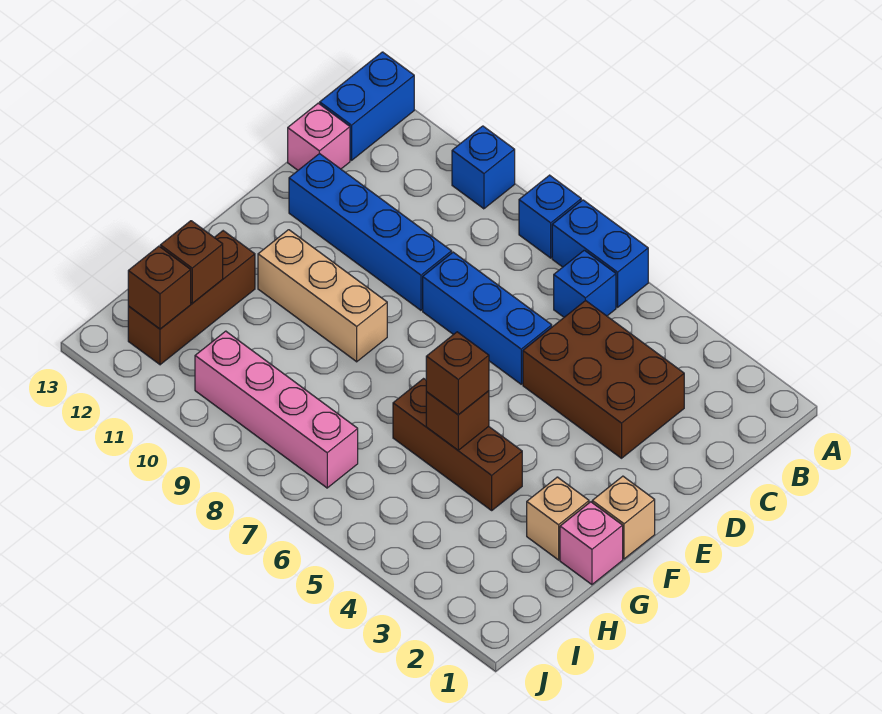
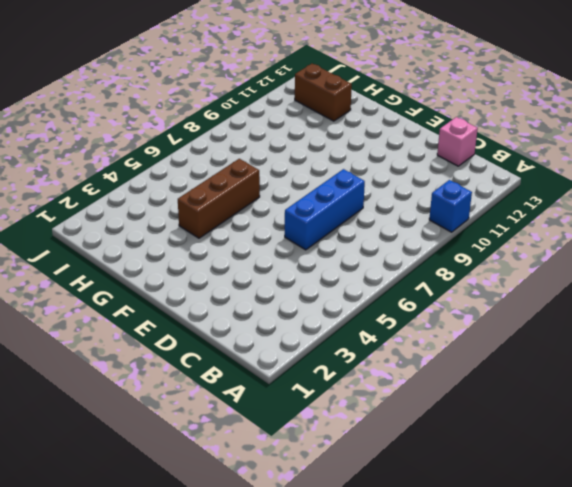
brown brick H12:I12 level 1 -> brown brick G12:I12 level 1
none -> blue brick A6:A7 level 1
none -> blue brick A8 level 1
none -> blue brick A13:B13 level 1

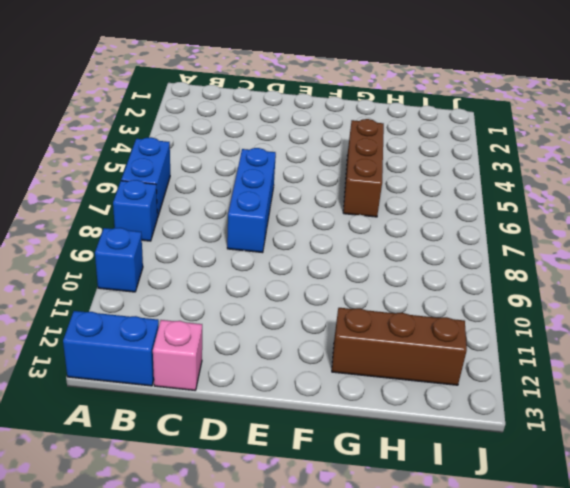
none -> blue brick B6 level 1
none -> brown brick C3:D5 level 1
none -> blue brick D9:D12 level 1

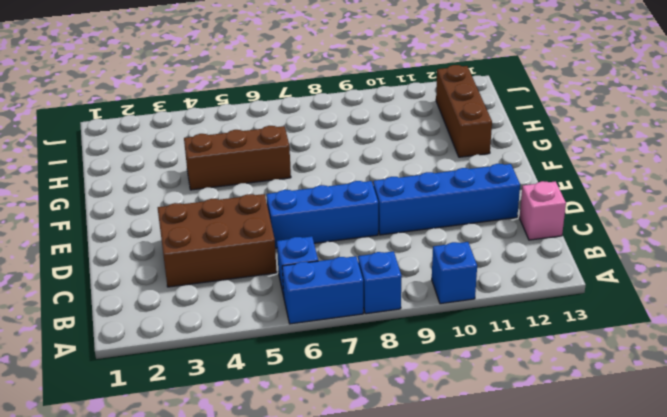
none -> blue brick A13:B13 level 1
none -> tan brick F1 level 1
none -> tan brick F9:F11 level 1

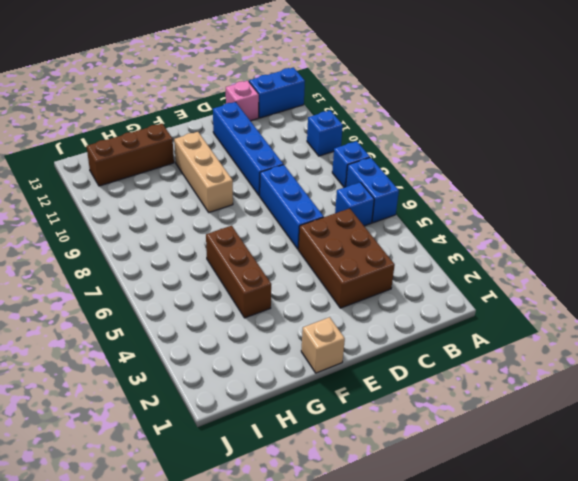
none -> pink brick G1 level 1
none -> tan brick G2 level 1
none -> pink brick I7:I10 level 1

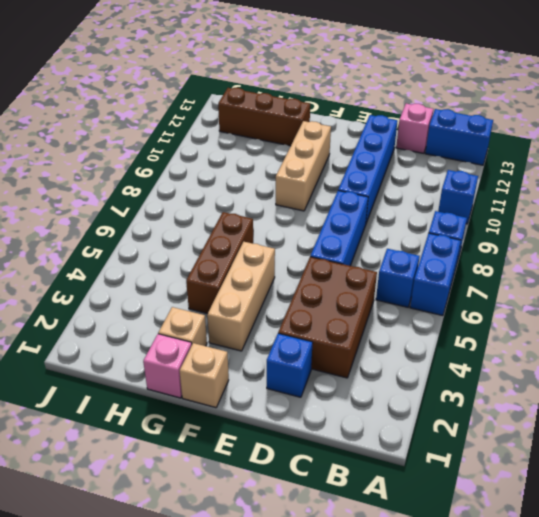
blue brick D2 level 1 -> none
tan brick F3:F5 level 1 -> none
none -> pink brick I7:I10 level 1
none -> brown brick G5 level 2
none -> brown brick H12 level 2

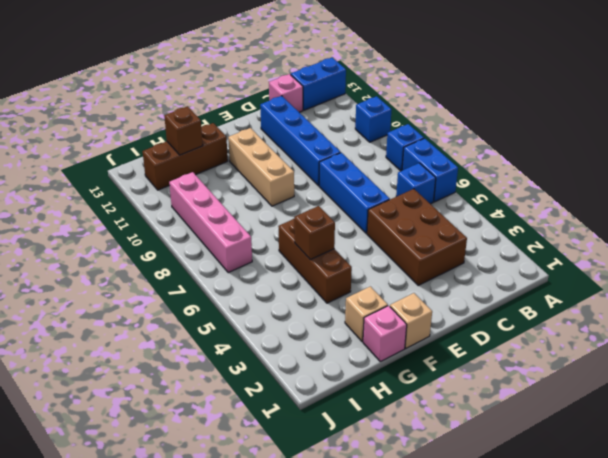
none -> brown brick I12 level 2
none -> brown brick G5 level 3

